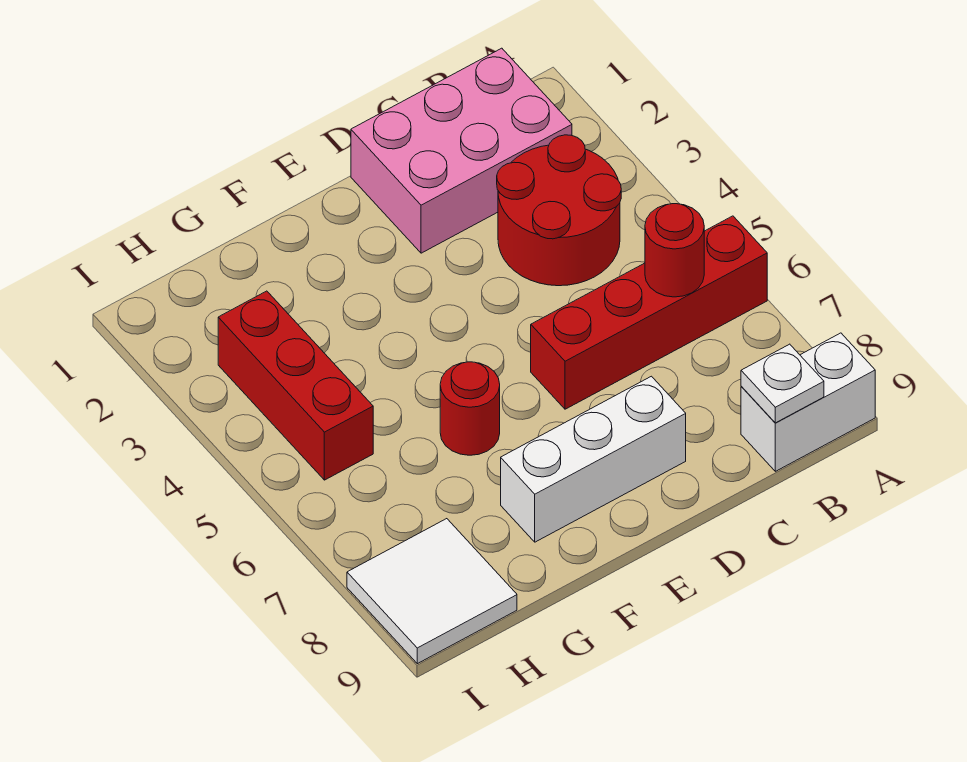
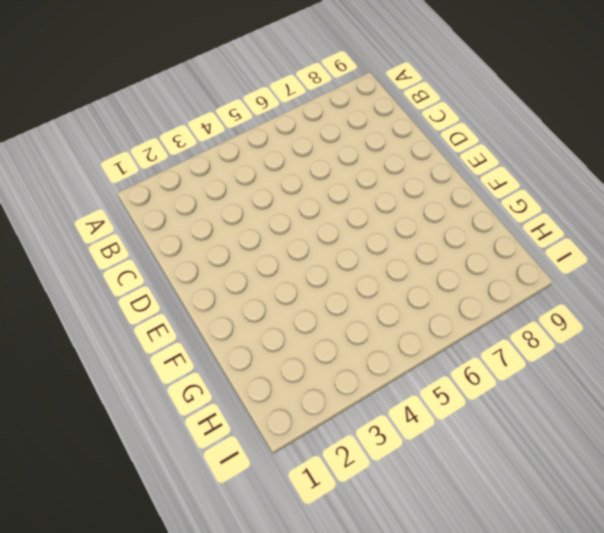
none -> red brick A6:D6 level 1
none -> white brick A9:B9 level 1

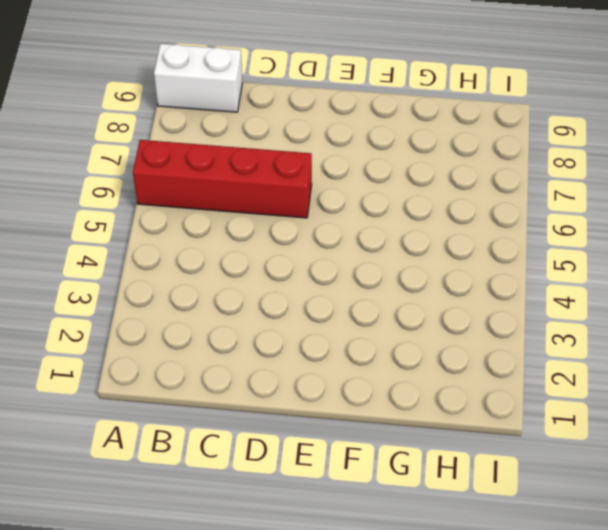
none -> pink brick B1:D2 level 1
none -> red round brick B3:C4 level 1

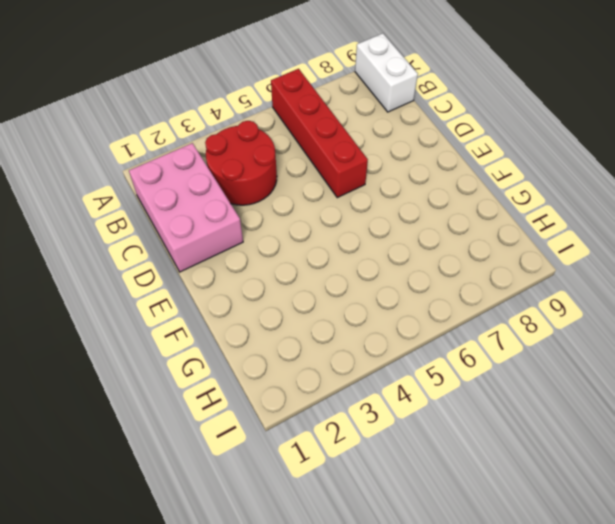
none -> white brick D8:F8 level 1
none -> red round brick F6 level 1

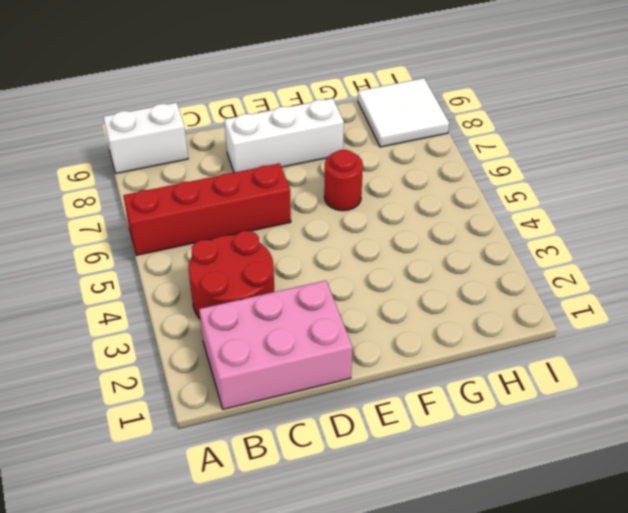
none -> red brick H3:H5 level 1
none -> red round brick B6 level 2

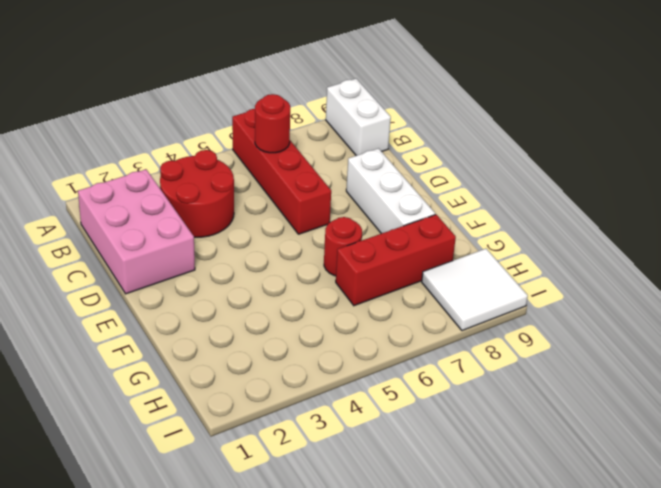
red brick G6:G8 level 1 -> red brick H3:H5 level 1
none -> white plate B9 level 2

